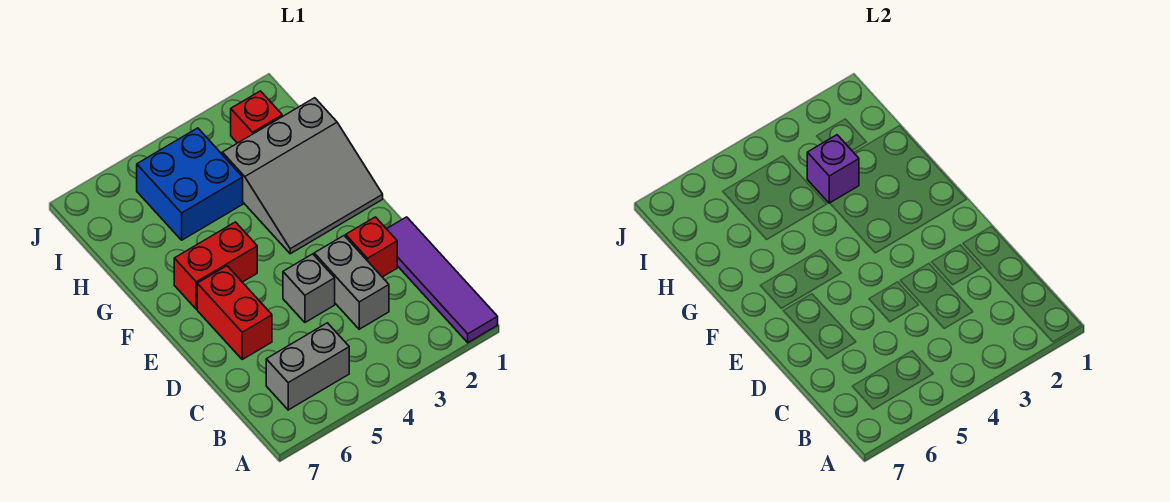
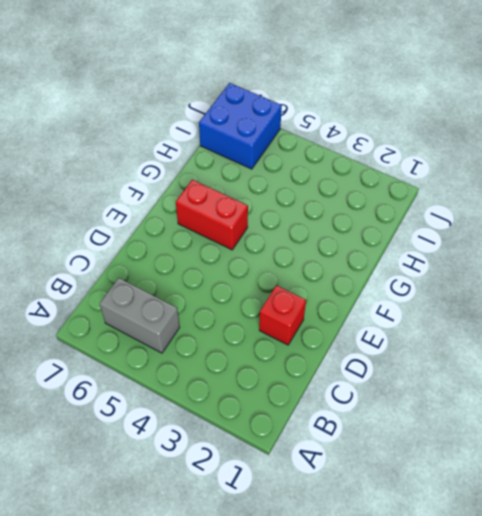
blue brick I6:J7 level 1 -> blue brick H4:I5 level 1
none -> purple tile A1:D1 level 1
none -> grey brick C3:D3 level 1

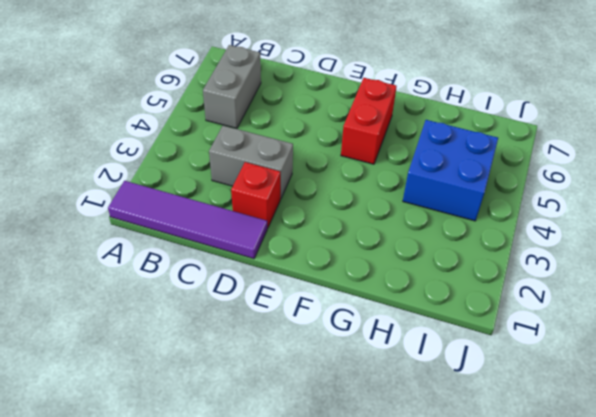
none -> grey brick D4 level 1
none -> red brick D6:E6 level 1

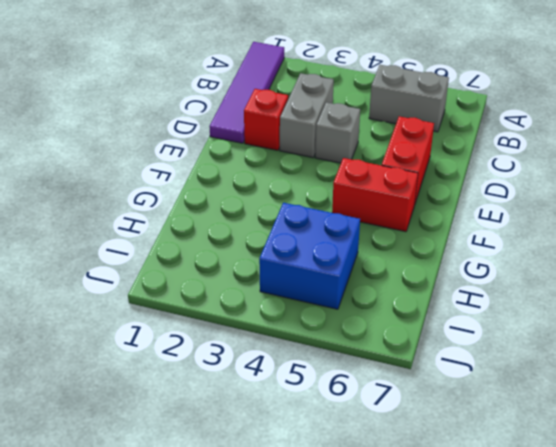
none -> grey slope F1:H3 level 1 top H
none -> red brick I2 level 1

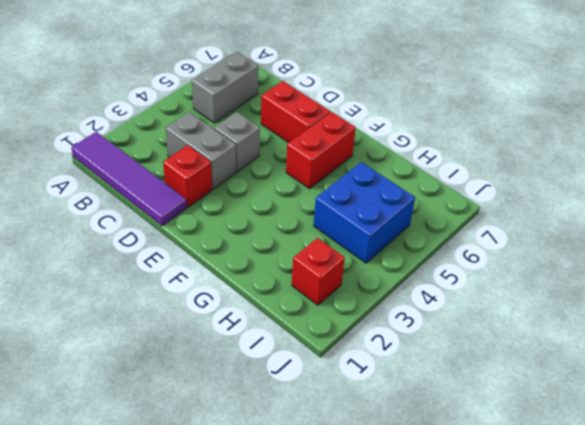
none -> grey slope F1:H3 level 1 top H
none -> purple brick H3 level 2

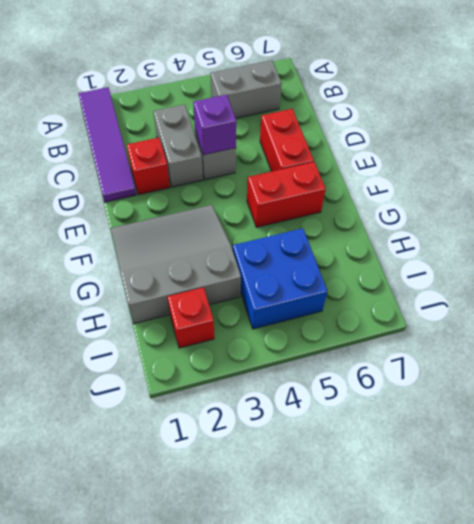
purple brick D4 level 2 -> purple brick H3 level 2

